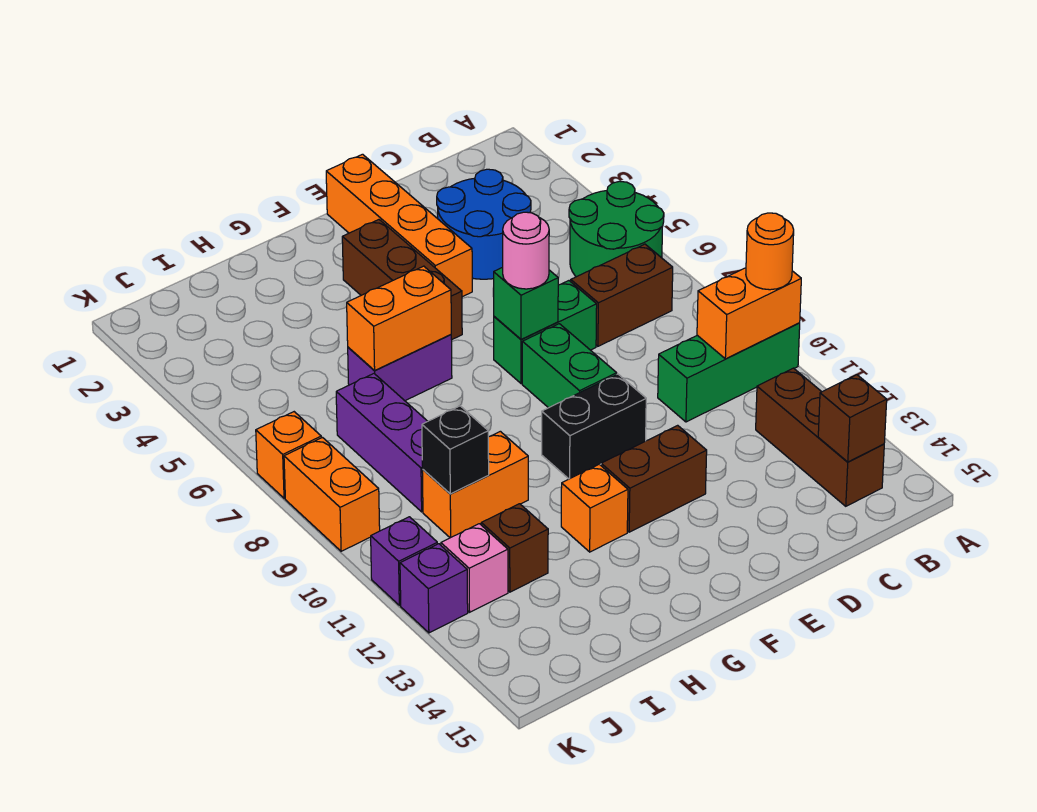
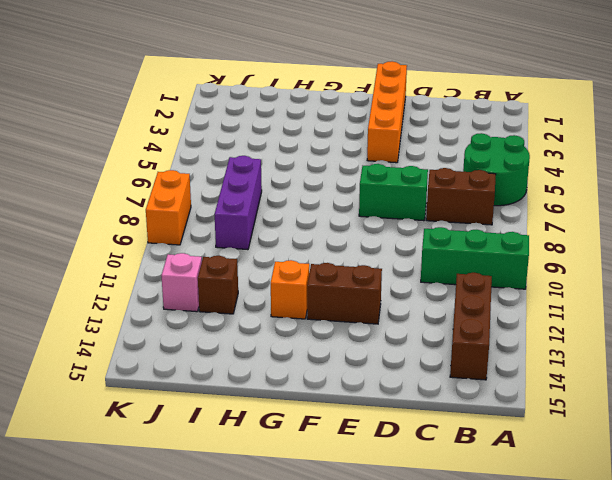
none -> blue round brick C3:D4 level 1
none -> green brick E8:E9 level 1
none -> black brick E10:F10 level 1

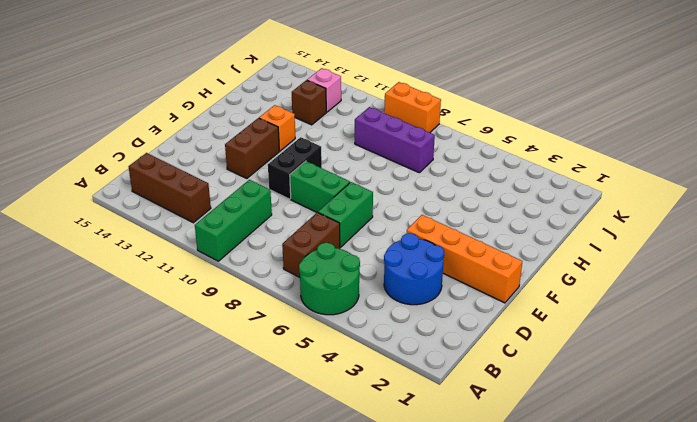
none -> brown brick F3:F5 level 1
none -> purple brick G6:H6 level 1
none -> orange brick H10:I10 level 1

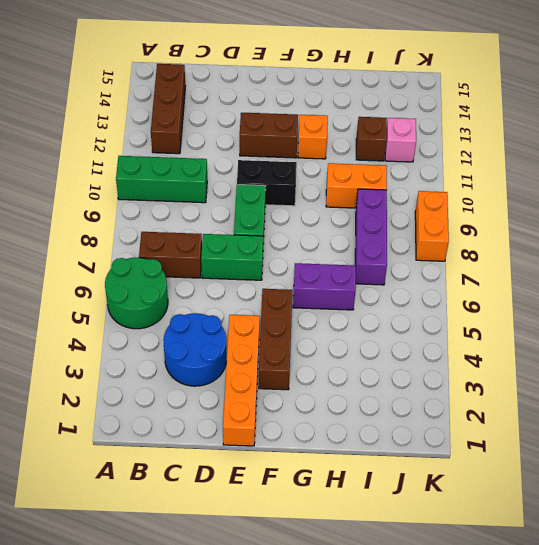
none -> orange brick K7 level 1
none -> purple brick K11 level 1
none -> purple brick K12 level 1

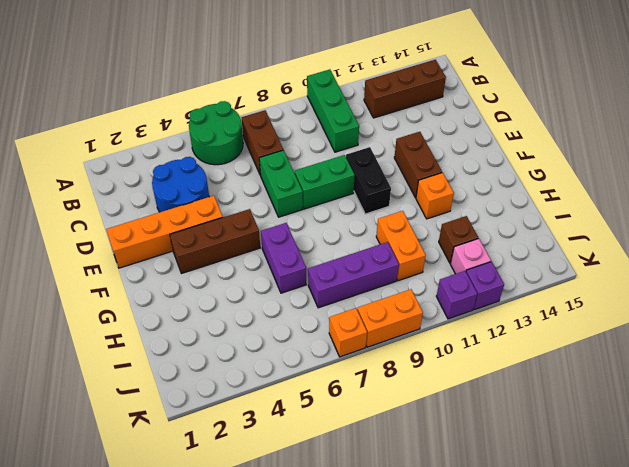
none -> orange brick A10:B10 level 2
none -> brown brick B14 level 2
none -> green brick E7 level 2

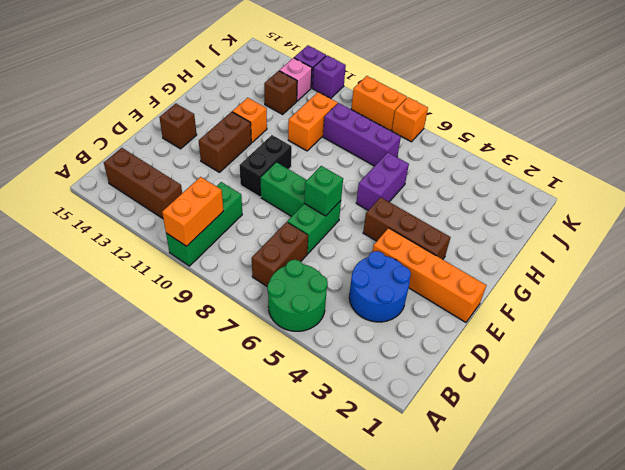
brown brick E14 level 1 -> brown brick B14 level 2
none -> orange brick G6:H6 level 2
none -> black brick I10 level 2
none -> orange round brick A10 level 3

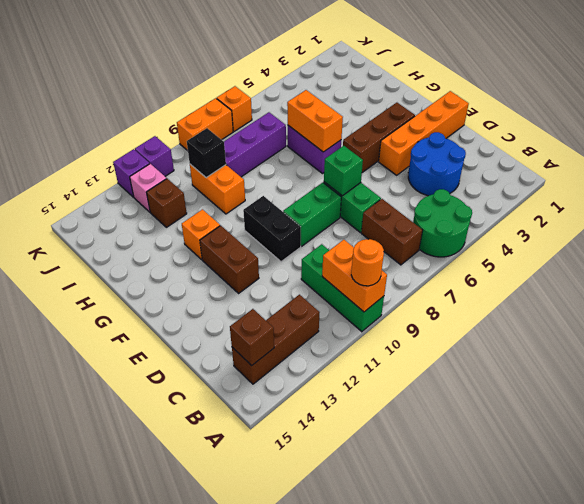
none -> pink round brick E7 level 3

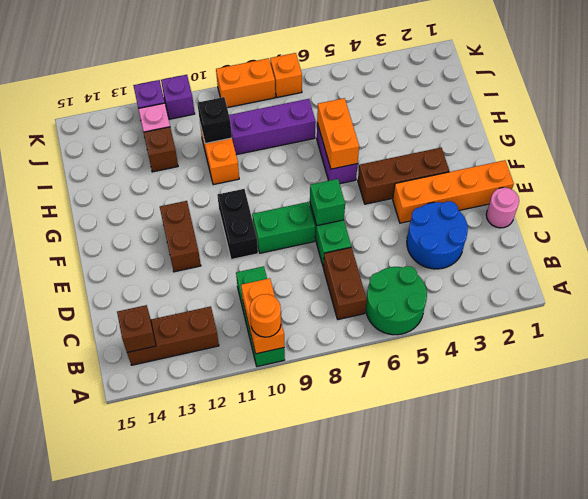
pink round brick D1 level 1 -> pink round brick E7 level 3
none -> orange brick G12 level 1

